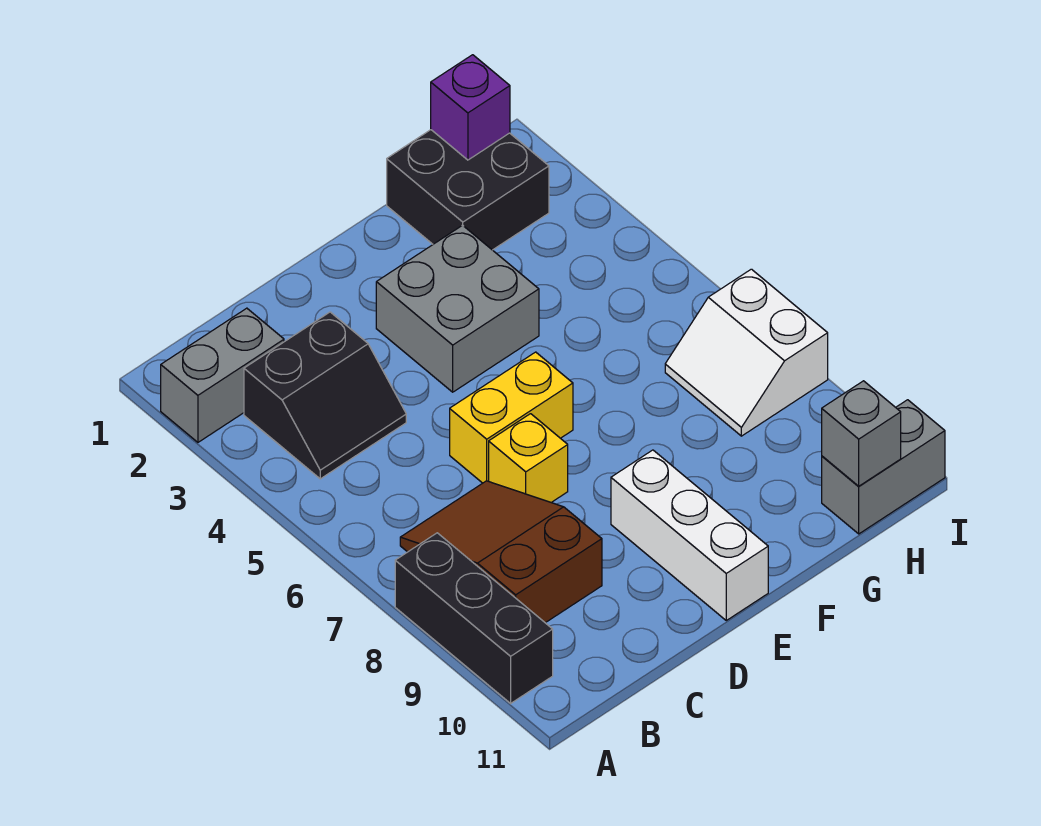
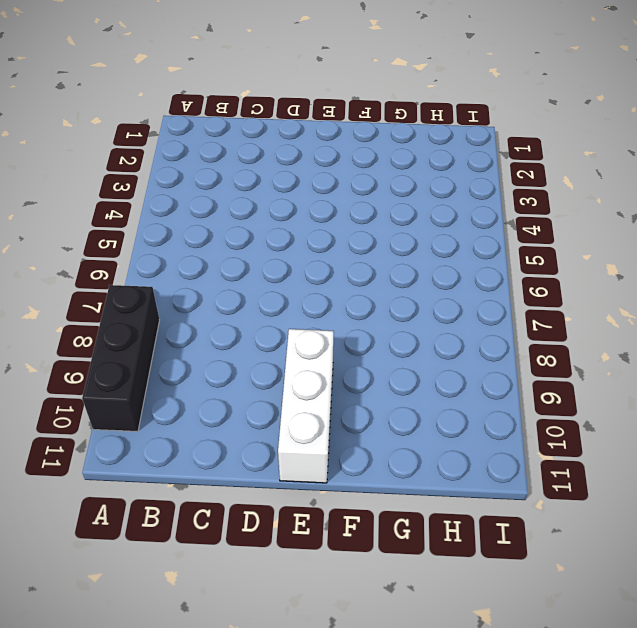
none -> grey brick A2:B2 level 1
none -> black slope B3:C4 level 1 top 3
none -> brown slope B7:C9 level 1 top 9

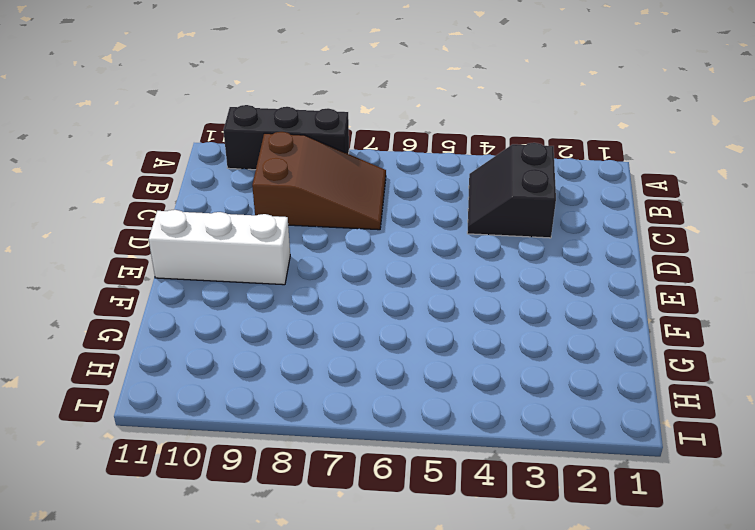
none -> grey brick A2:B2 level 1
none -> yellow brick D6:E6 level 1
none -> yellow brick D7 level 1

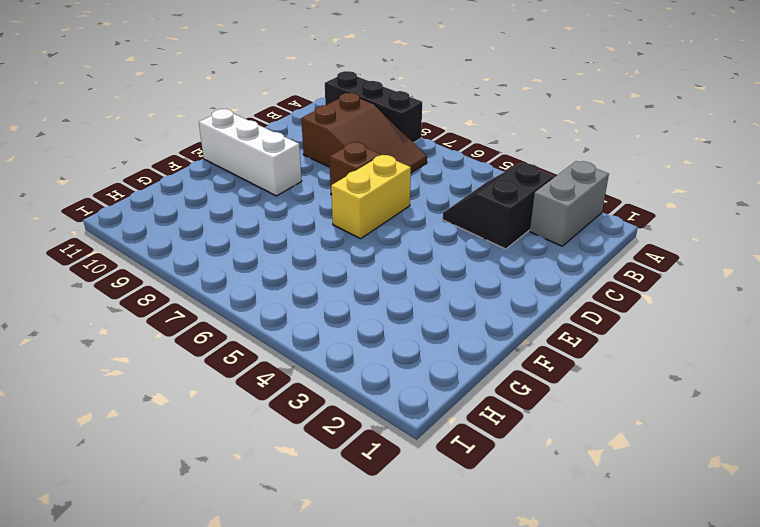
brown brick D7 level 1 -> yellow brick D7 level 1
none -> grey brick E3:F4 level 1
none -> black brick G1:H2 level 1
none -> white slope H7:I8 level 1 top I

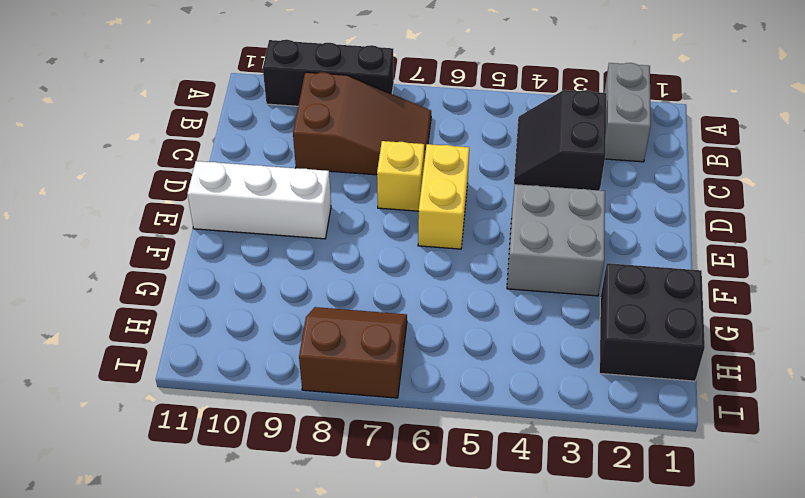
brown slope H7:I8 level 1 top I -> white slope H7:I8 level 1 top I
none -> grey brick H11:I11 level 1
none -> purple brick H1 level 2
none -> grey brick H11 level 2

